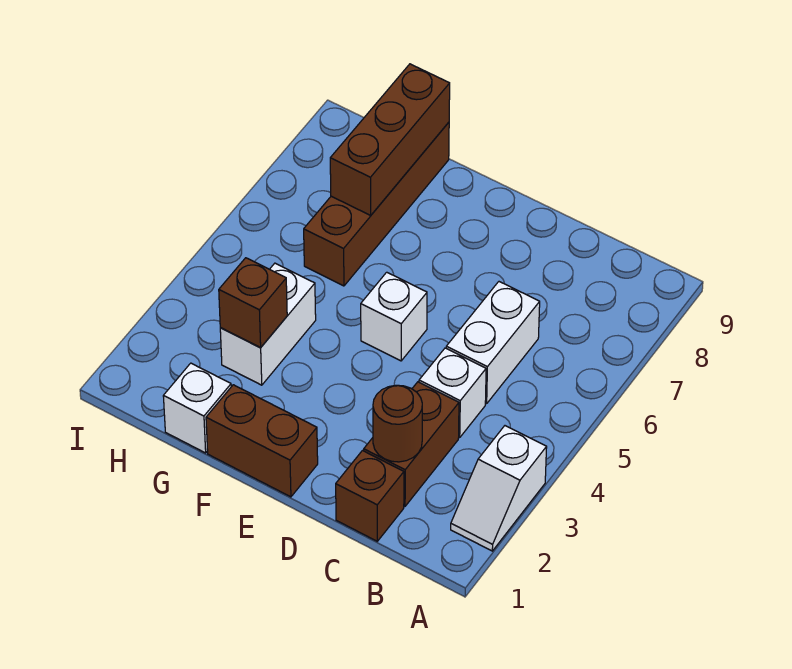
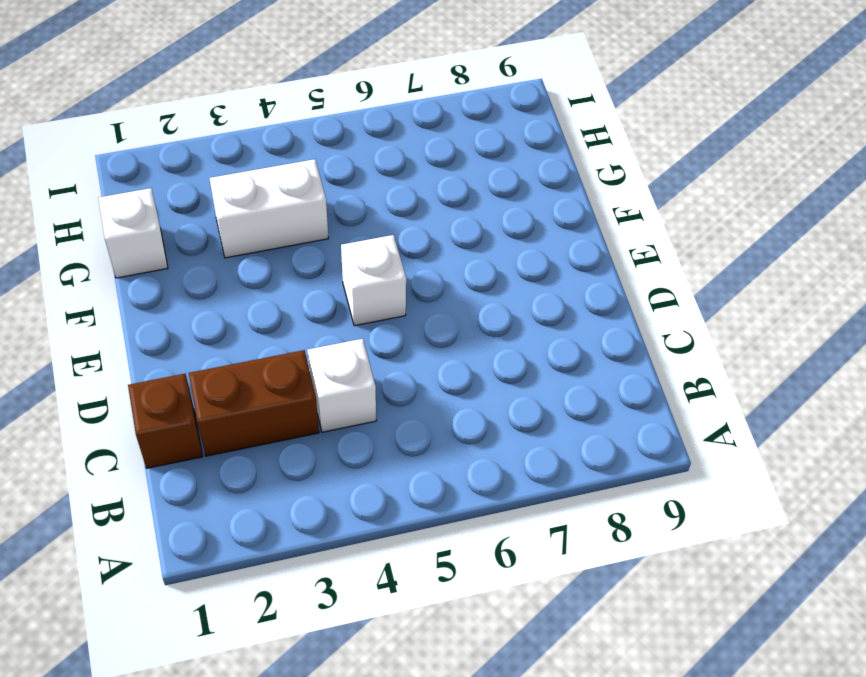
none -> white slope A2:A3 level 1 top 3
none -> white brick C5:C6 level 1
none -> brown brick E1:F1 level 1

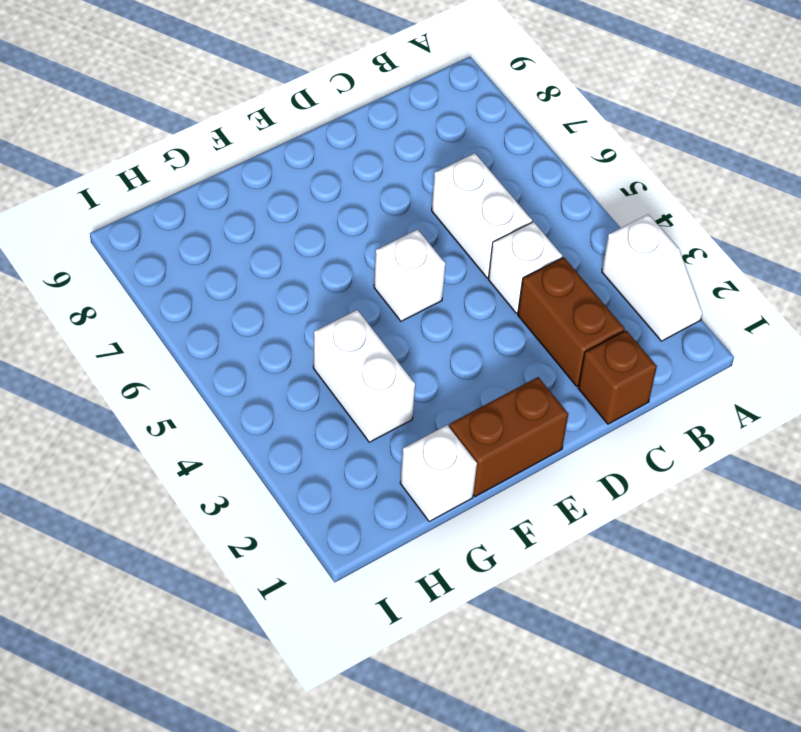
none -> brown brick G6:G9 level 1
none -> brown round brick C2 level 2
none -> brown brick G3 level 2

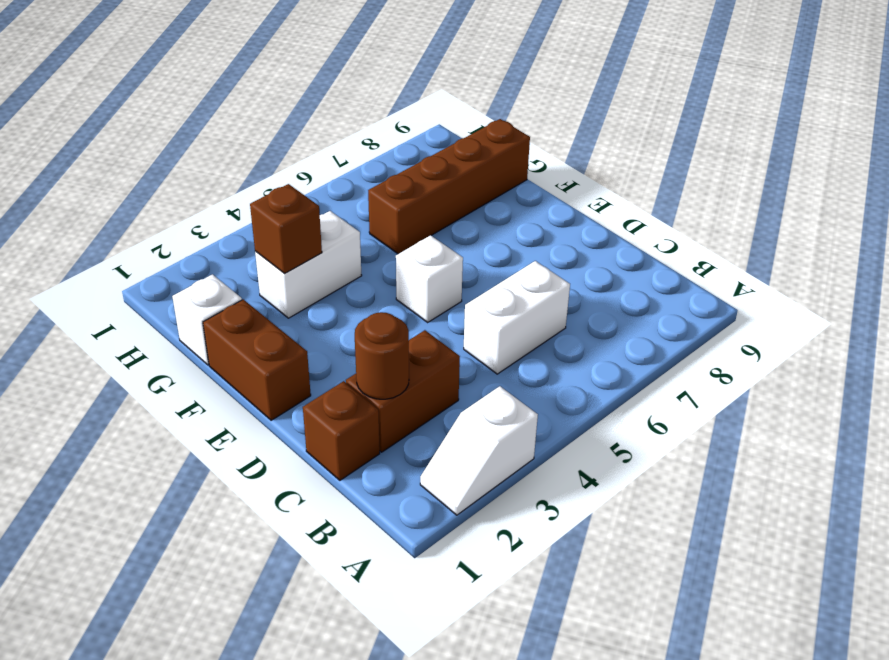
none -> white brick C4 level 1
none -> brown brick G7:G9 level 2

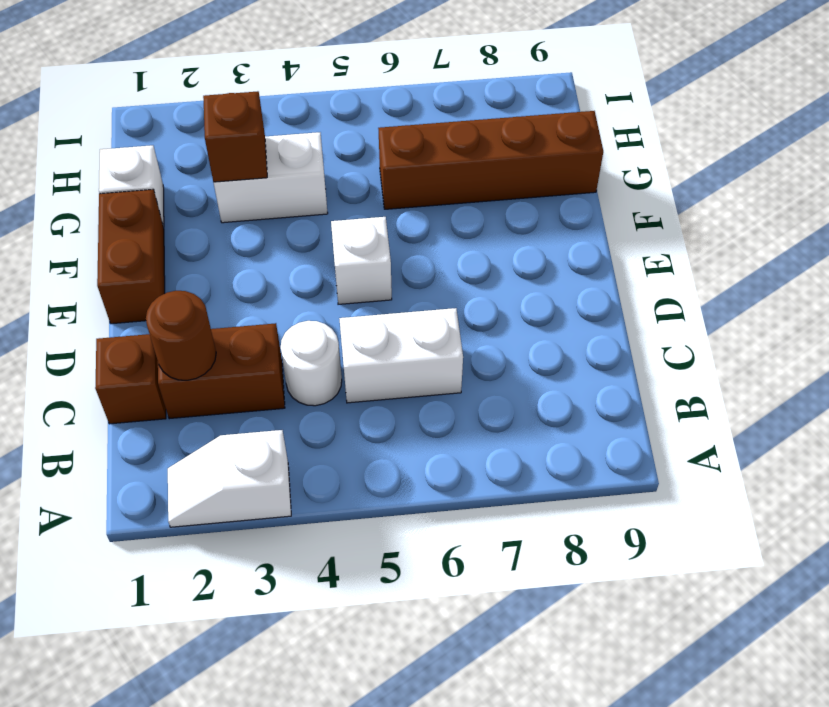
white round brick C4 level 1 -> white brick C4 level 1
none -> brown brick G7:G9 level 2

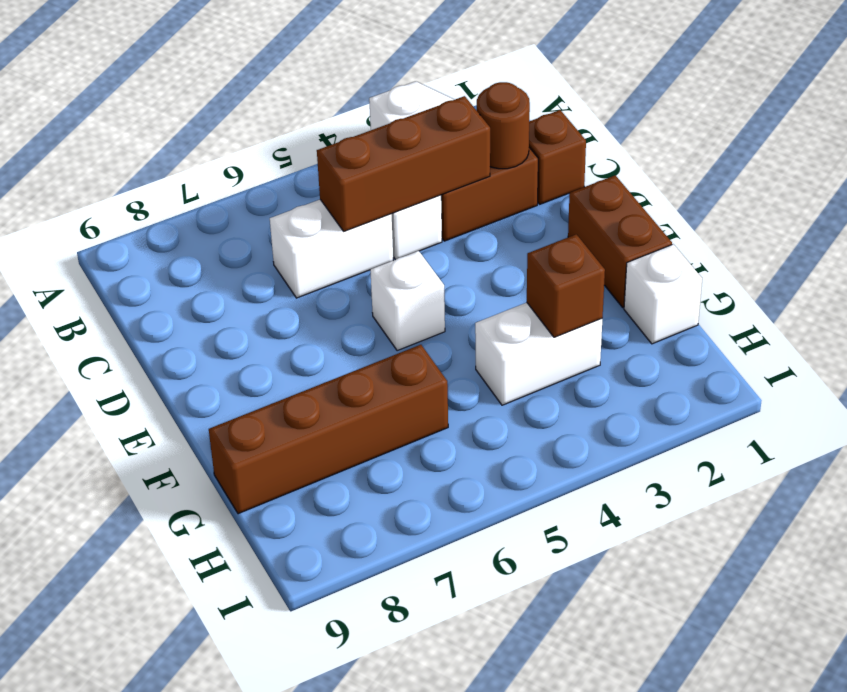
brown brick C3:C5 level 2 -> brown brick G7:G9 level 2

